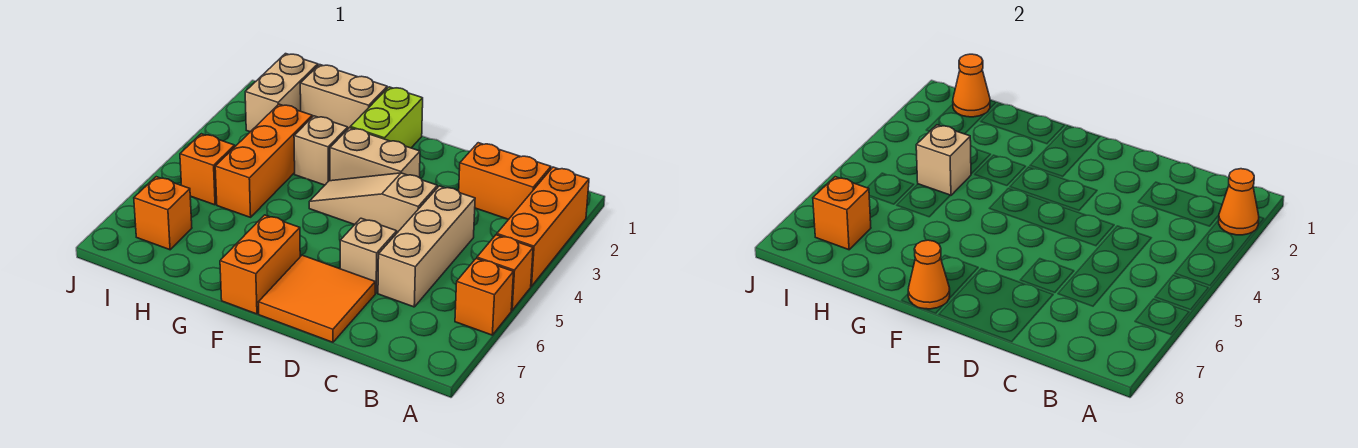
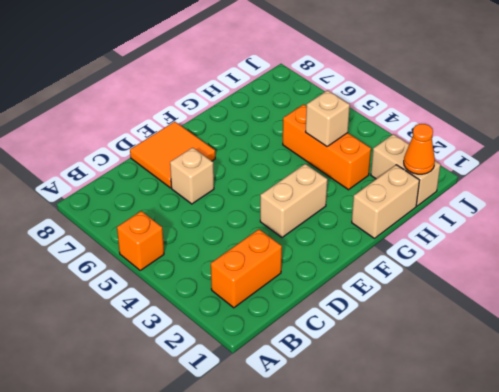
none -> orange brick A2:A4 level 1
none -> orange brick A6 level 1
none -> tan brick C4:C6 level 1

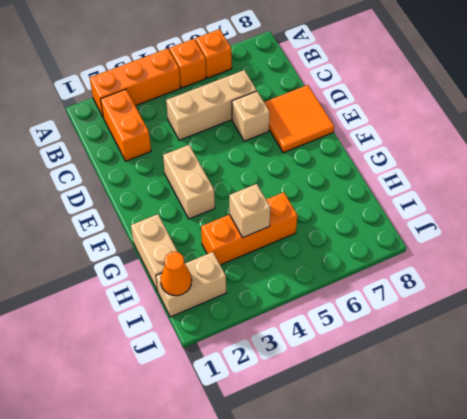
none -> tan slope D4:F4 level 1 top D
none -> lime brick F1:F2 level 1
none -> orange brick F7:F8 level 1

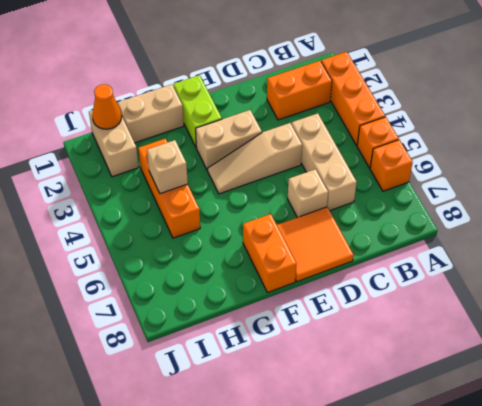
none -> tan brick G3 level 1
none -> orange brick I5 level 1
none -> orange brick I7 level 1

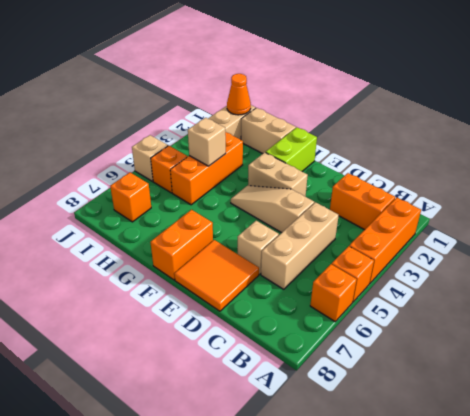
tan brick J5 level 1 -> tan brick G3 level 1
none -> orange cone A2 level 2
none -> orange cone F8 level 2
none -> orange brick I7 level 2

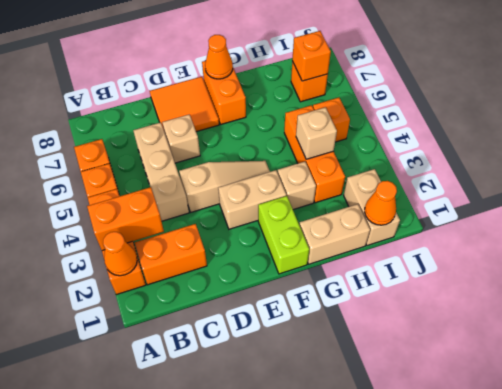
orange brick A3:B3 level 2 -> none

